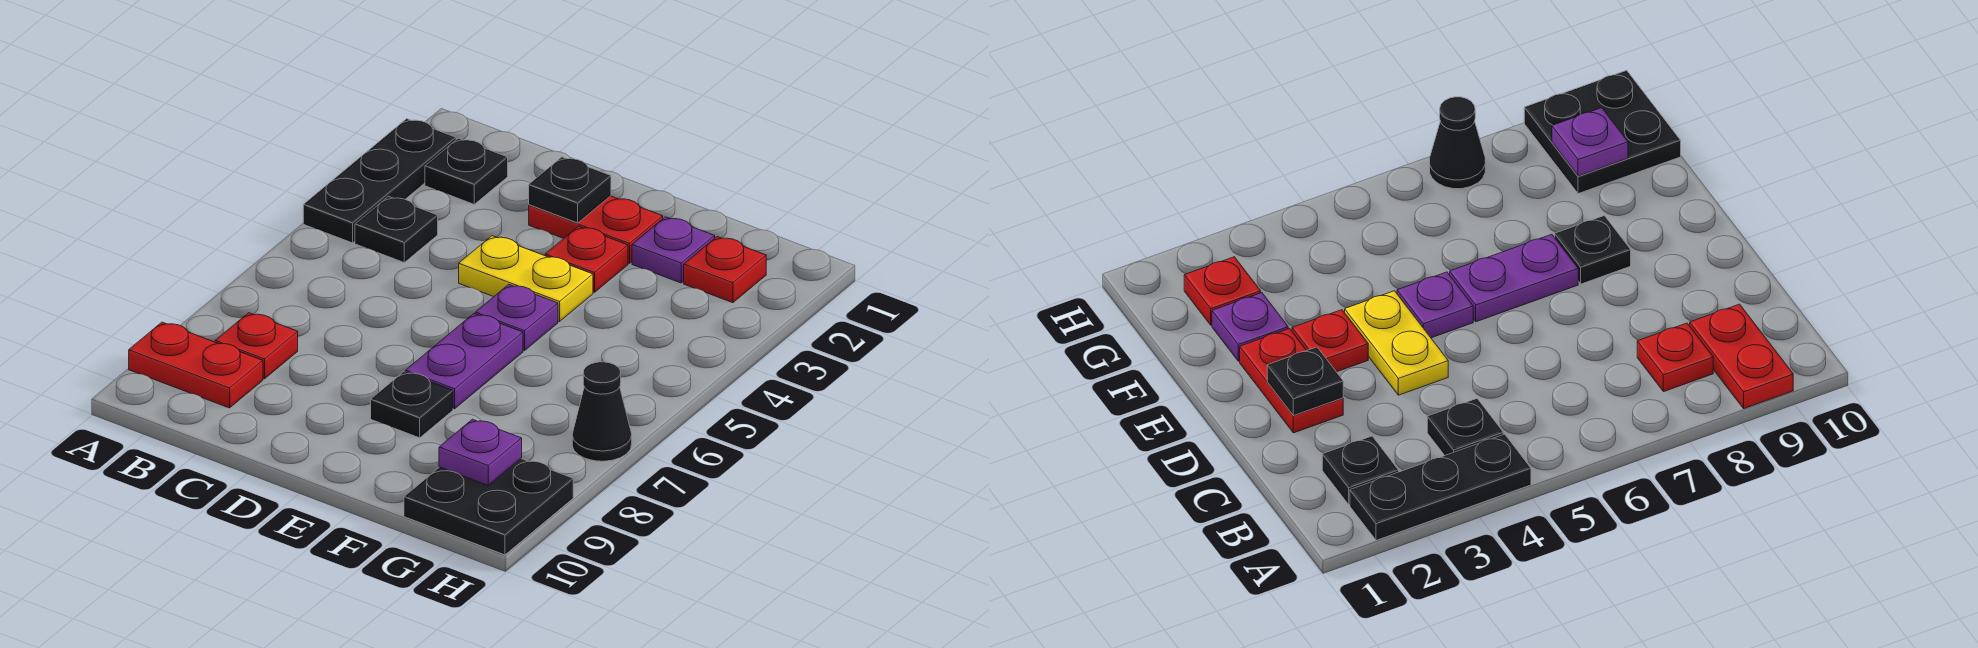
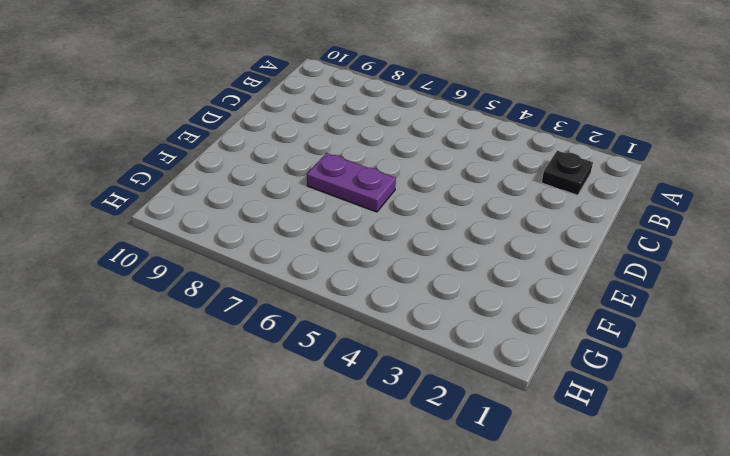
none -> black plate A2:A4 level 1
none -> red plate A9:B9 level 1
none -> black plate B4 level 1

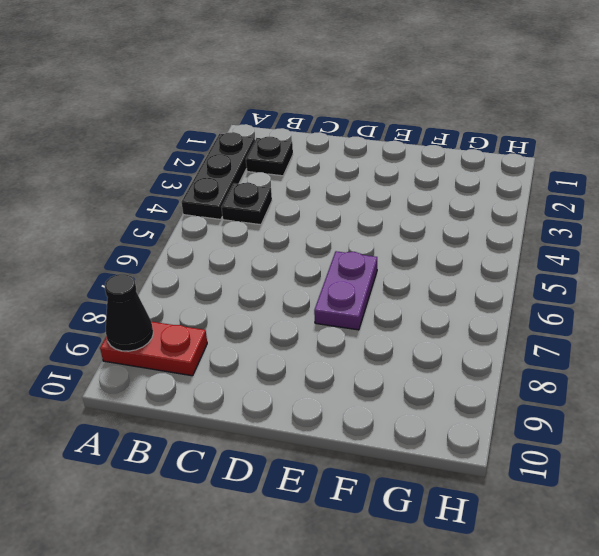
black cone A9 level 2 -> black cone H7 level 1
none -> red plate B8 level 1
none -> red plate D2:E2 level 1
none -> yellow plate D4:E4 level 1

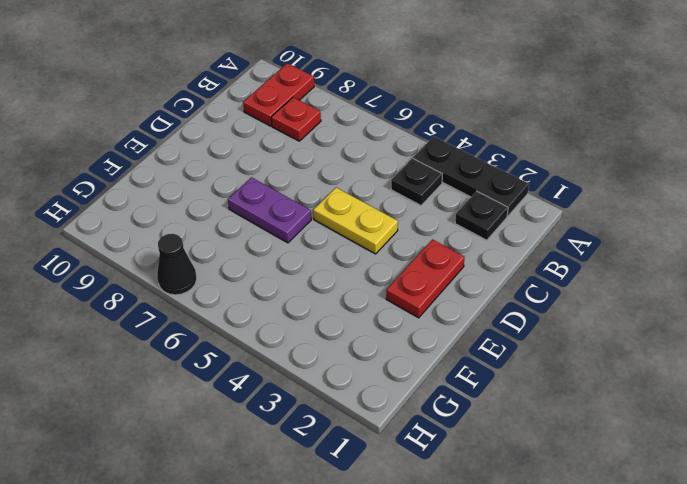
yellow plate D4:D5 level 1 -> yellow plate D4:E4 level 1
none -> red plate E3 level 1
none -> purple plate E5 level 1
none -> black plate E8 level 1

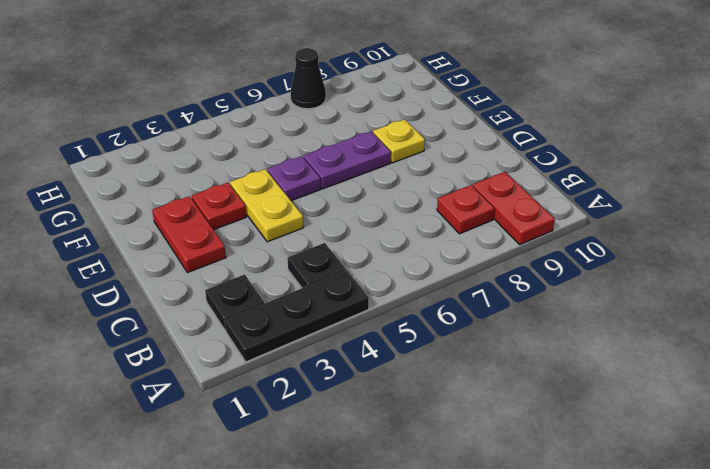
yellow plate E8 level 1 -> black plate E8 level 1
none -> purple plate F2 level 1
none -> red plate G2 level 1
none -> black plate G9:H10 level 1

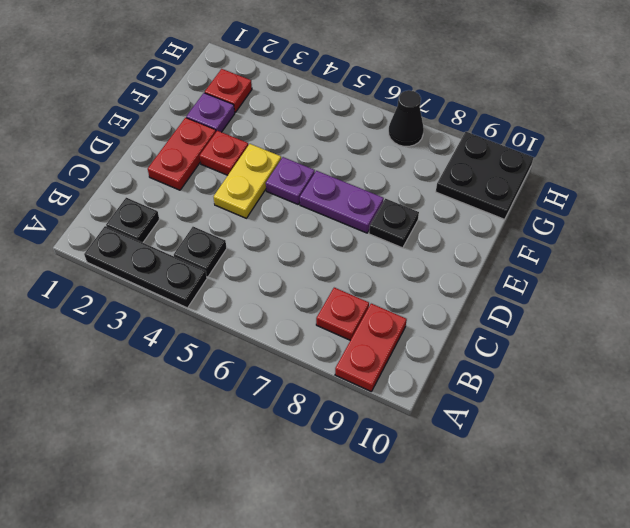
none -> black plate D2 level 2
none -> purple plate G9 level 2

